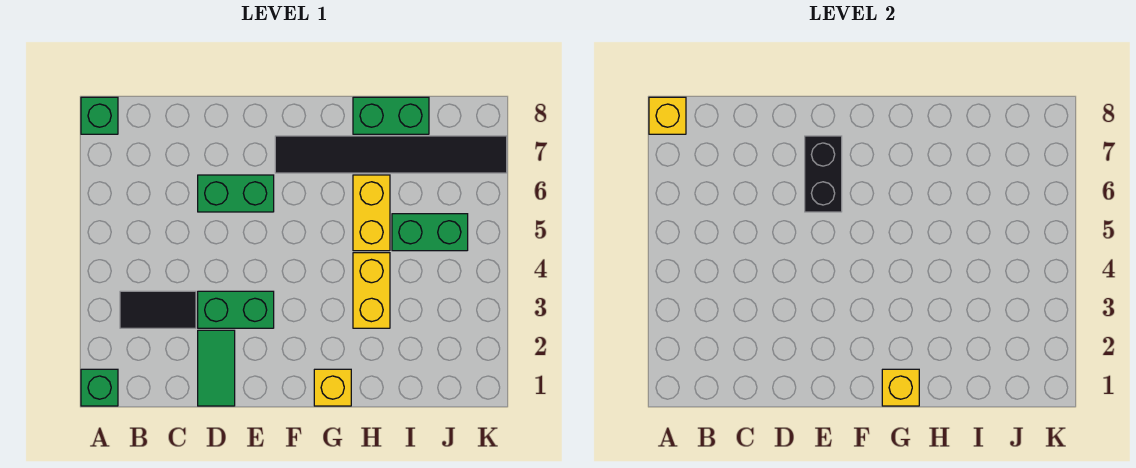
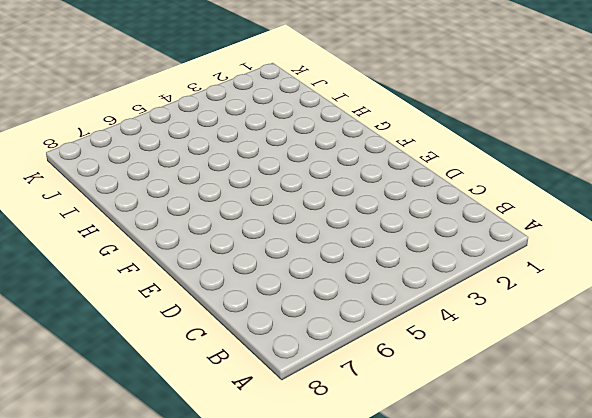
none -> green brick A1 level 1
none -> green brick A8 level 1
none -> black tile B3:C3 level 1

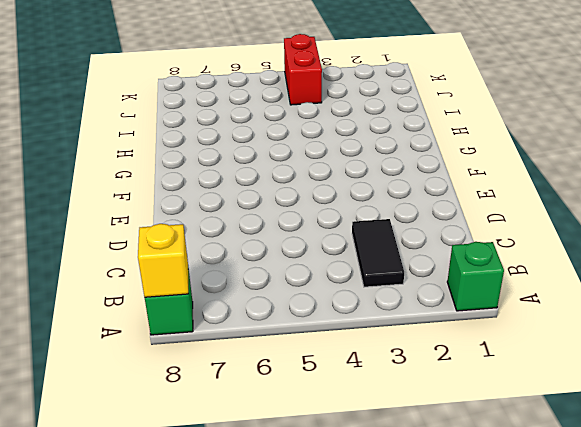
red brick J4:K4 level 1 -> none
none -> green tile D1:D2 level 1
none -> green brick D3:E3 level 1
none -> green brick D6:E6 level 1

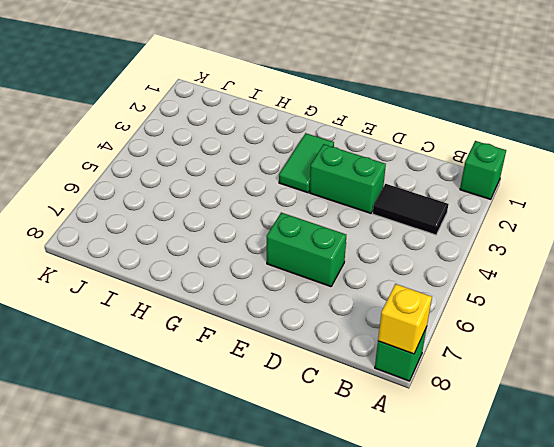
green tile F2:F3 level 1 -> green tile D1:D2 level 1
none -> black tile F7:K7 level 1
none -> yellow brick G1 level 1
none -> yellow brick H3:H4 level 1

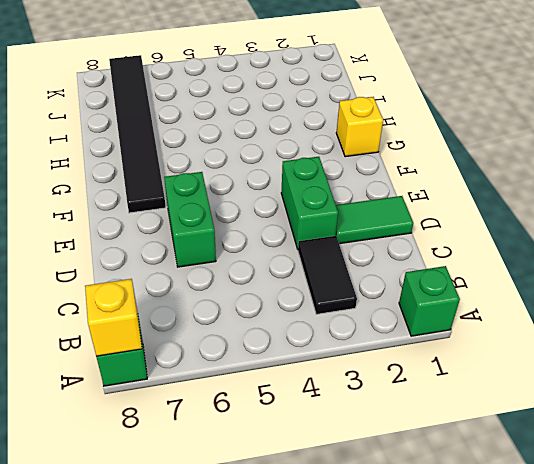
none -> yellow brick H3:H4 level 1
none -> yellow brick H5:H6 level 1
none -> green brick H8:I8 level 1

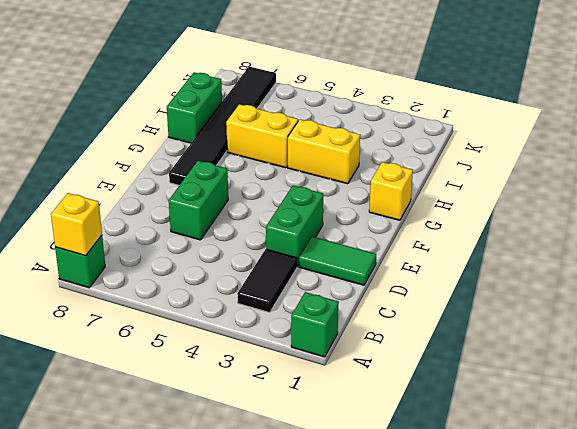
none -> green brick I5:J5 level 1
none -> black brick E6:E7 level 2
none -> yellow brick G1 level 2

